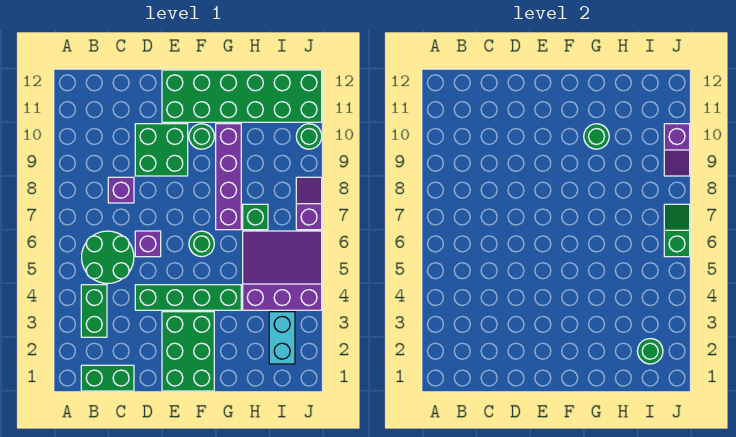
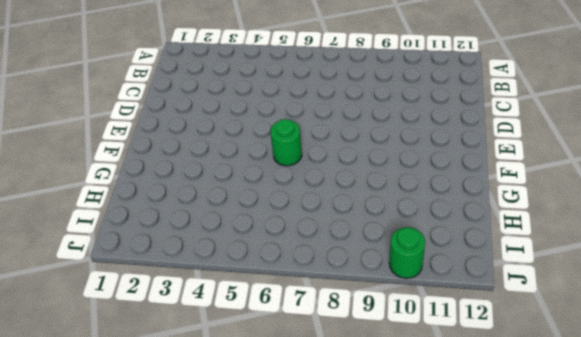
none -> green brick B1:C1 level 1
none -> green brick B3:B4 level 1
none -> green round brick B5:C6 level 1

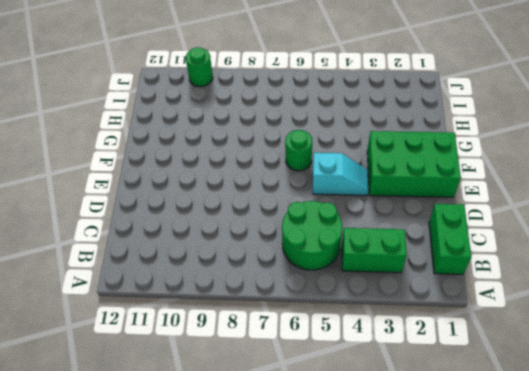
cyan slope E4:E5 level 1 top 5 -> green brick D4:G4 level 1
none -> purple brick C8 level 1
none -> purple brick D6 level 1
none -> green brick D9:E10 level 1

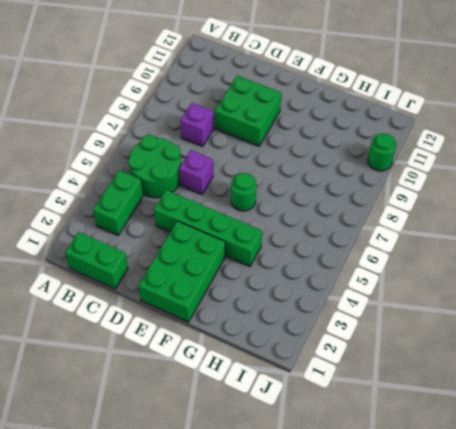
none -> green brick E11:J12 level 1
none -> green round brick F10 level 1
none -> purple brick G7:G10 level 1

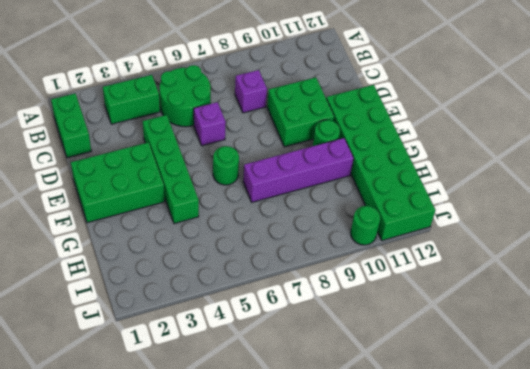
none -> purple slope H4:J6 level 1 top 4
none -> green brick H7 level 1
none -> cyan brick I2:I3 level 1

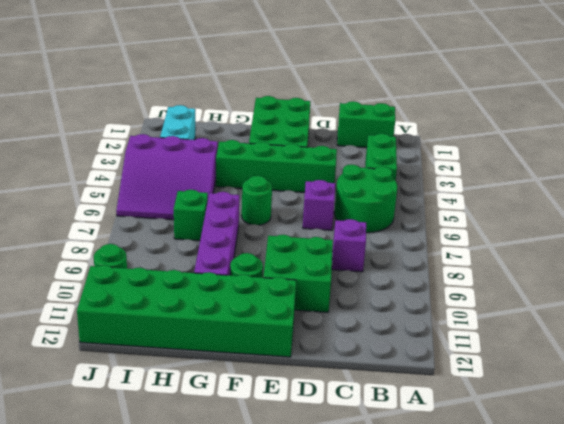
none -> purple slope J7:J8 level 1 top 7
none -> green round brick G10 level 2
none -> green round brick I2 level 2

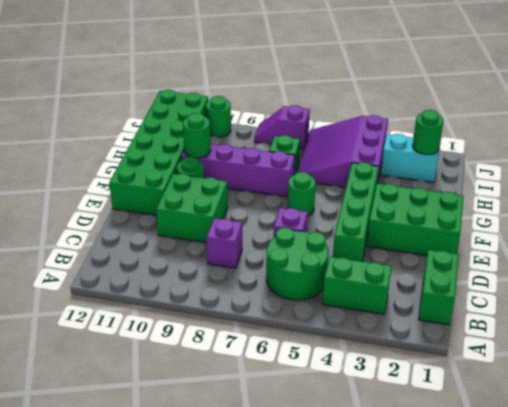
none -> green slope J6:J7 level 2 top 6
none -> purple slope J9:J10 level 2 top 10

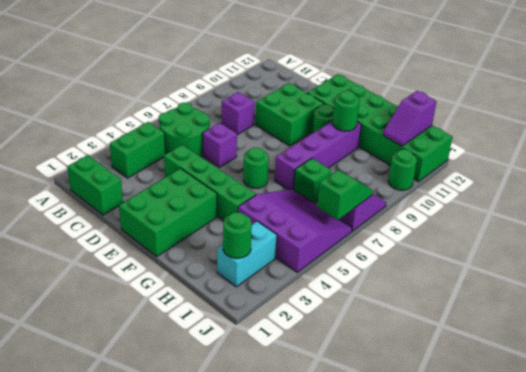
purple slope I11:I12 level 2 top 12 -> purple slope J9:J10 level 2 top 10

